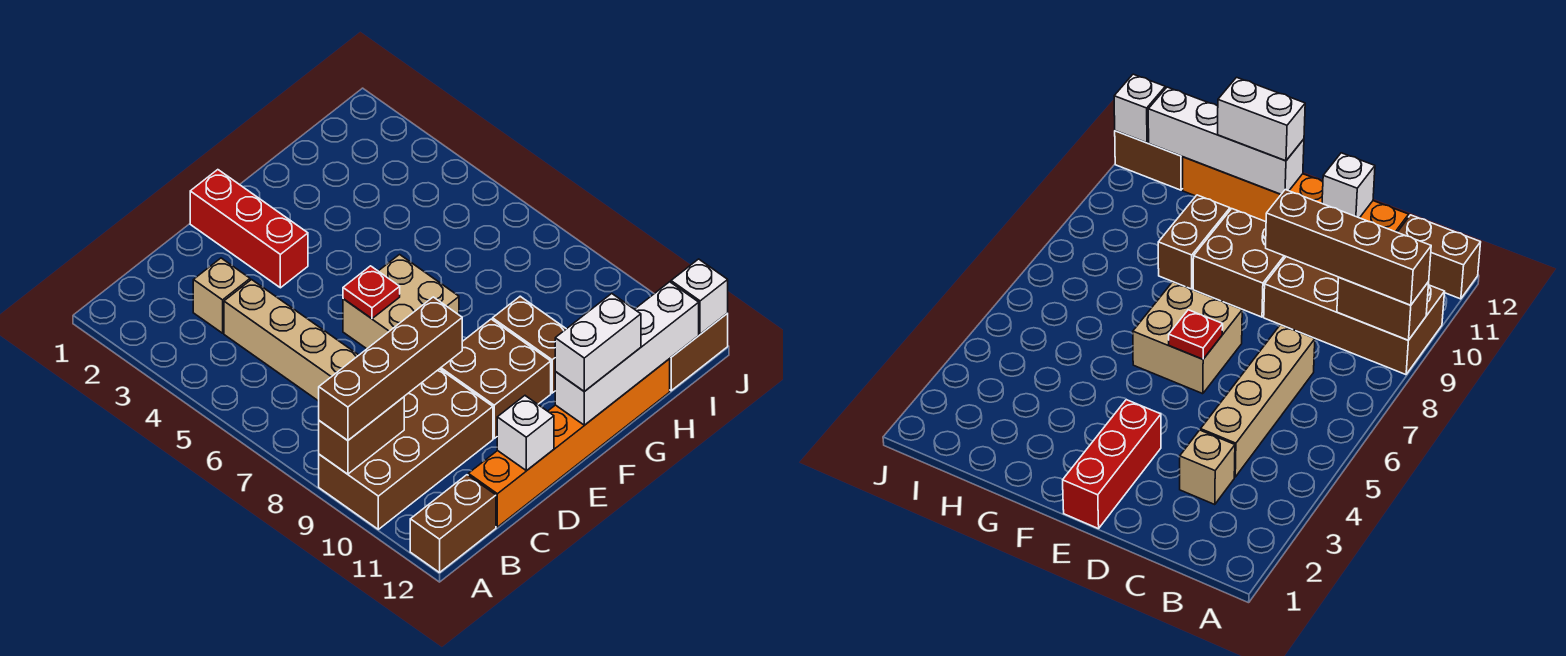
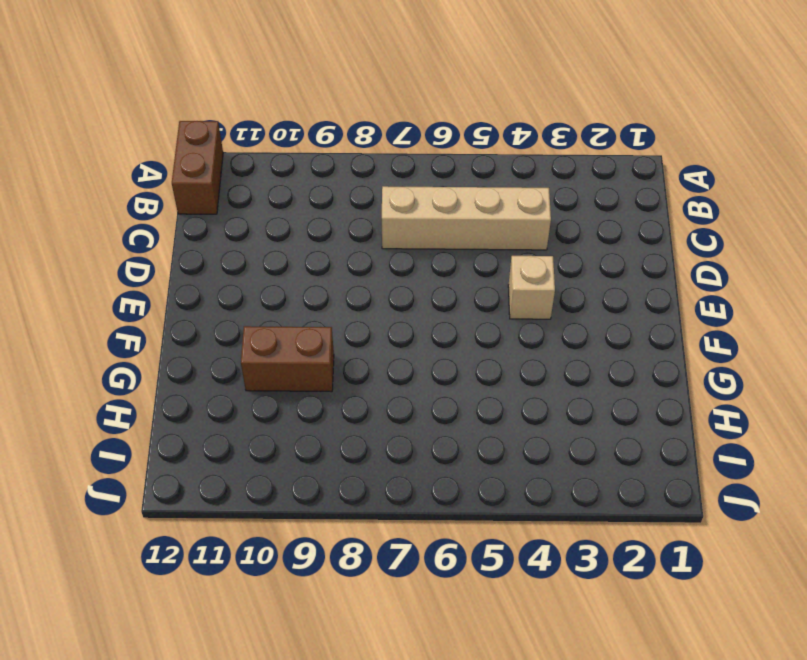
tan brick E4 level 1 -> tan brick C3 level 1
none -> brown brick A9:D10 level 1
none -> orange brick C12:H12 level 1
none -> red brick E1:E3 level 1

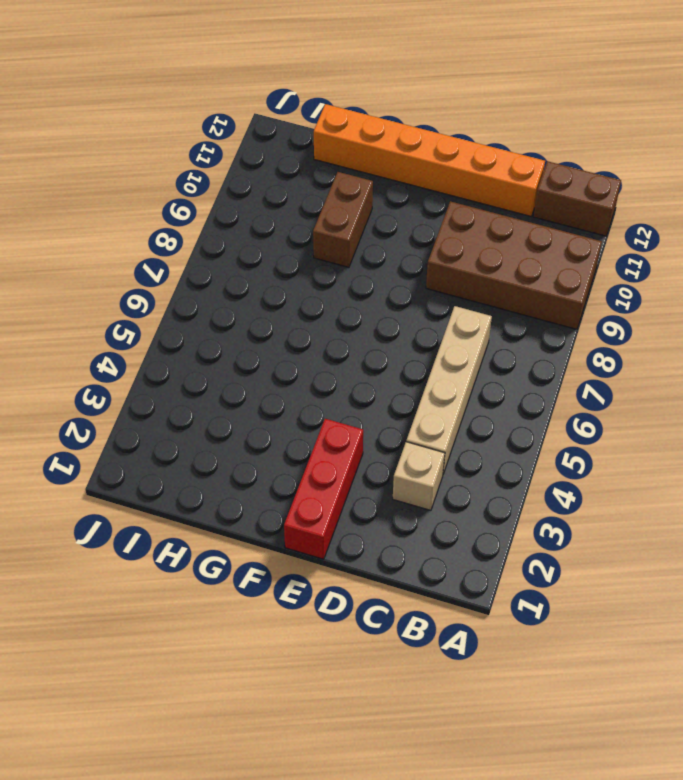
none -> tan brick E6:F7 level 1
none -> brown brick E9:F10 level 1
none -> brown brick I12:J12 level 1

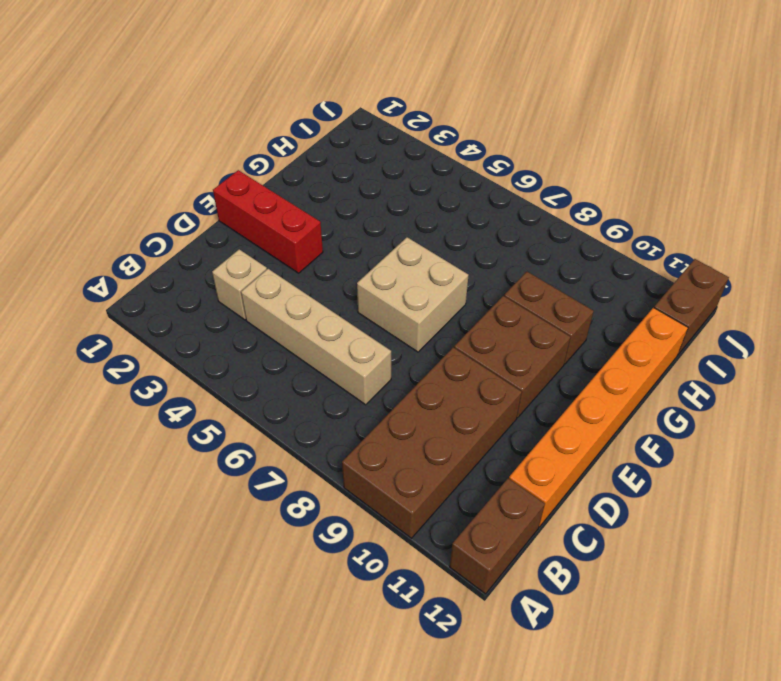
none -> brown brick A9:B9 level 2
none -> white brick D12 level 2
none -> red plate E6 level 2

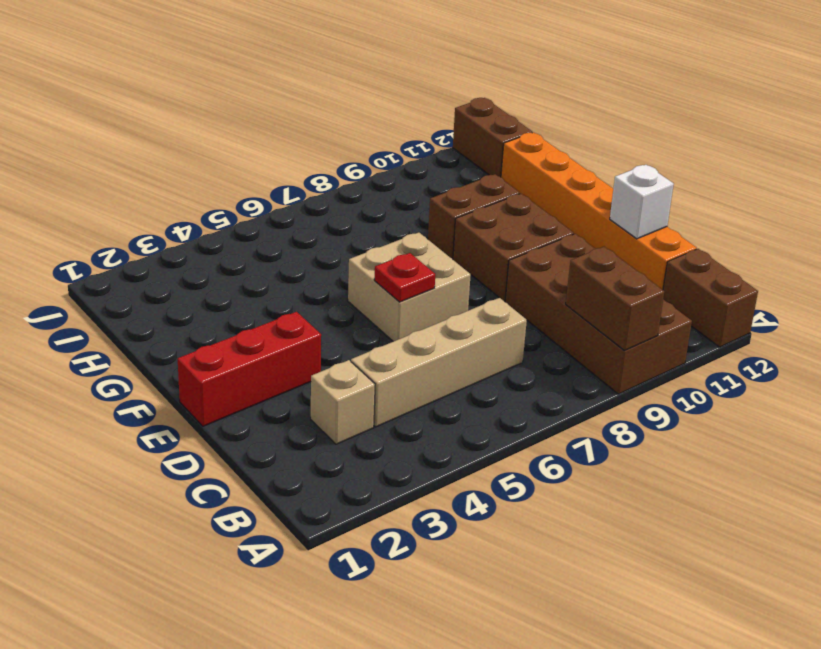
none -> white brick F12:I12 level 2
none -> white brick J12 level 2
none -> brown brick A9:D9 level 3

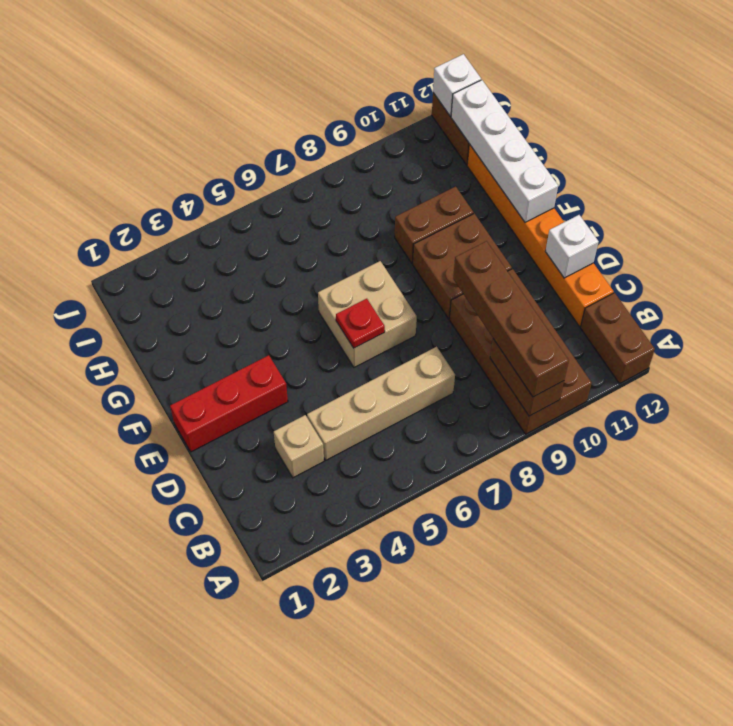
none -> white brick F12:G12 level 3

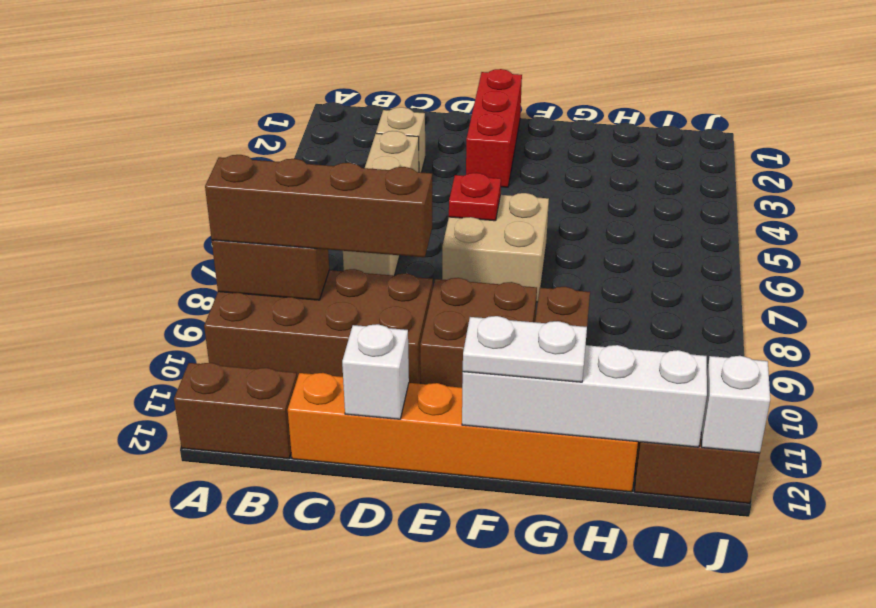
white plate F12:G12 level 3 -> white brick F12:G12 level 3

